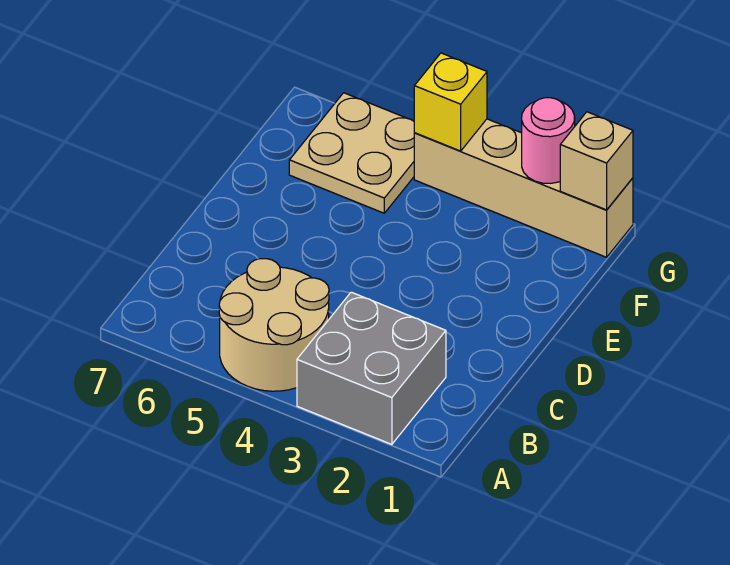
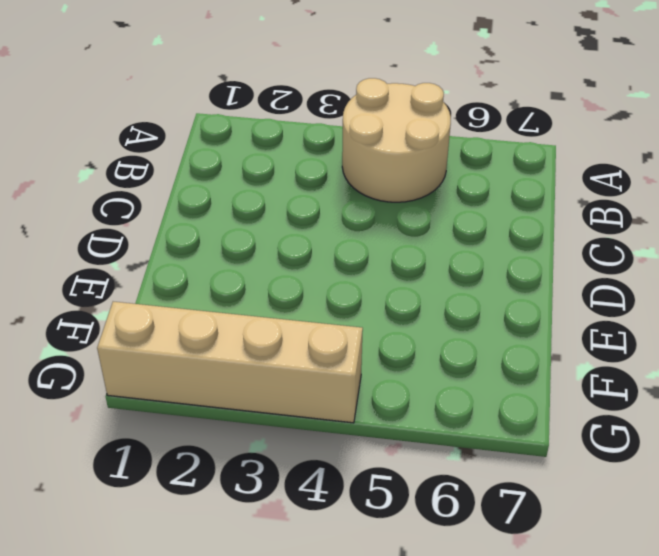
none -> grey brick A2:B3 level 1
none -> tan plate F5:G6 level 1

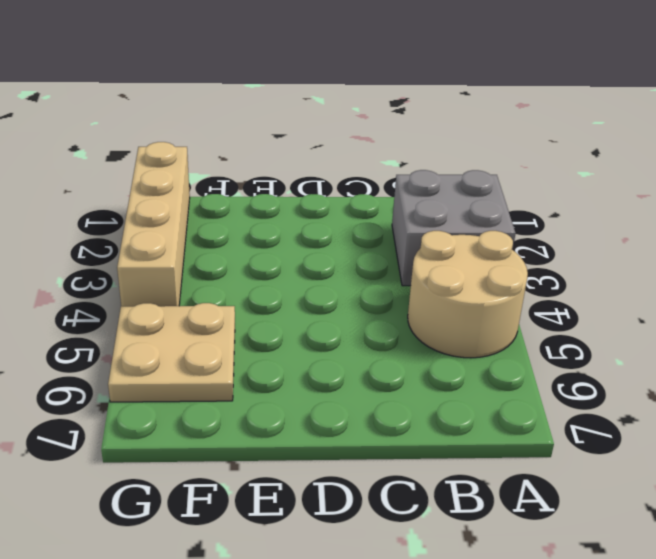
none -> tan brick G1 level 2
none -> pink round brick G2 level 2

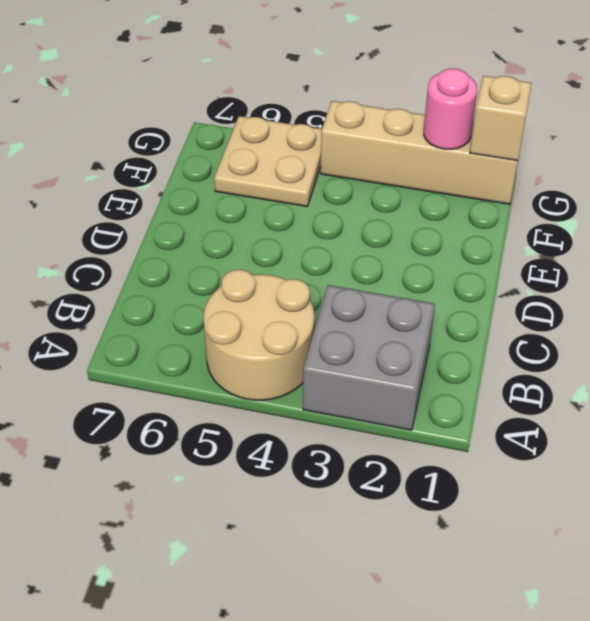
none -> yellow brick G4 level 2

